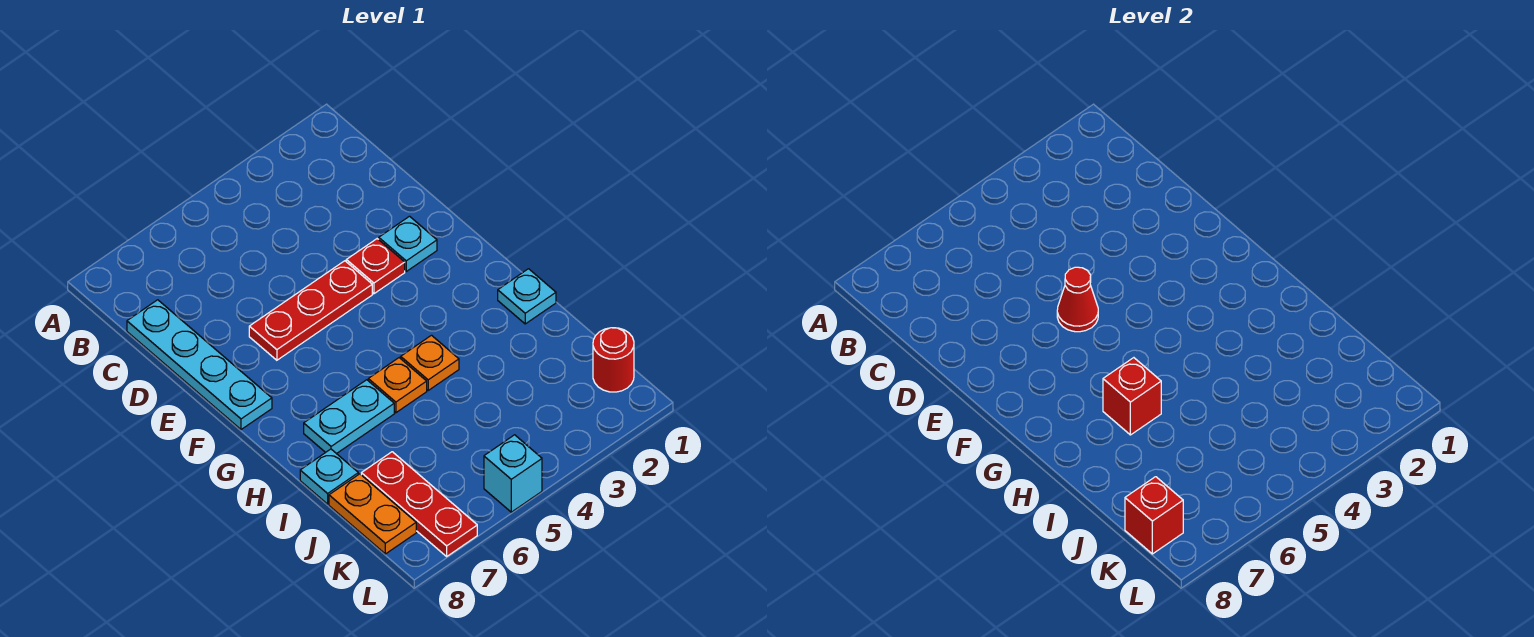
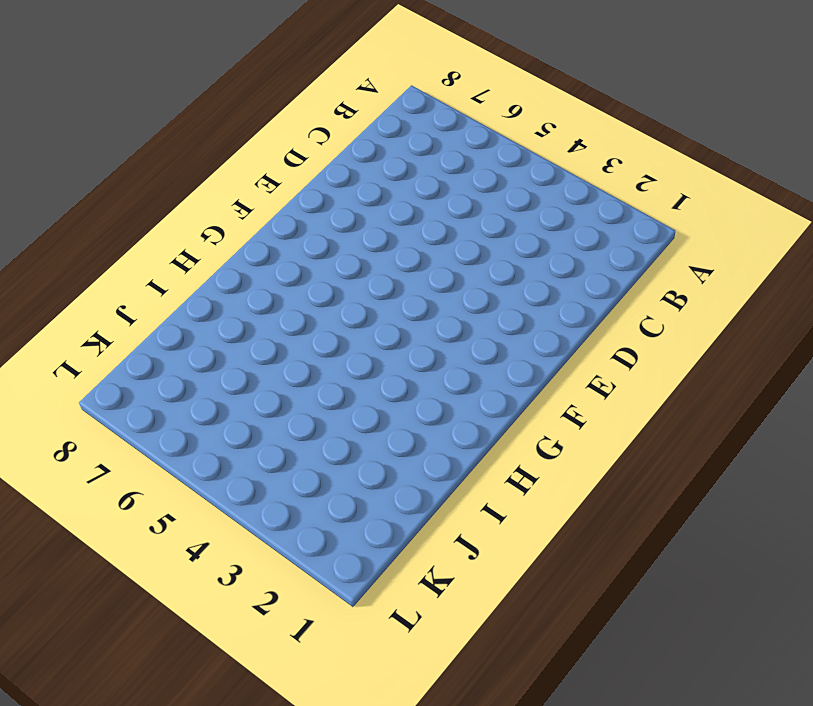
none -> cyan plate C8:F8 level 1
none -> cyan plate E2 level 1
none -> red plate E3 level 1

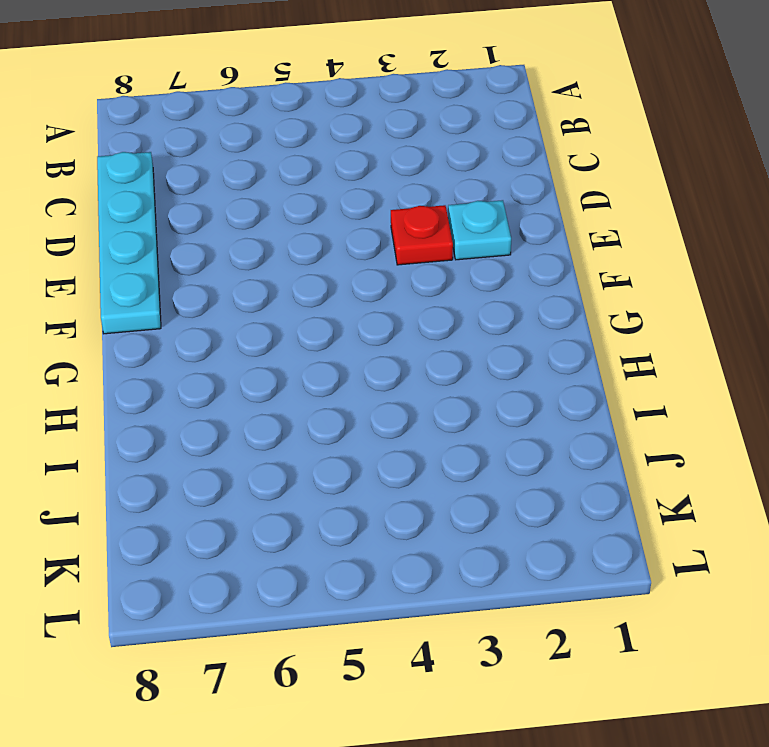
none -> red plate E4:E6 level 1
none -> cyan plate H1 level 1
none -> orange plate H4 level 1

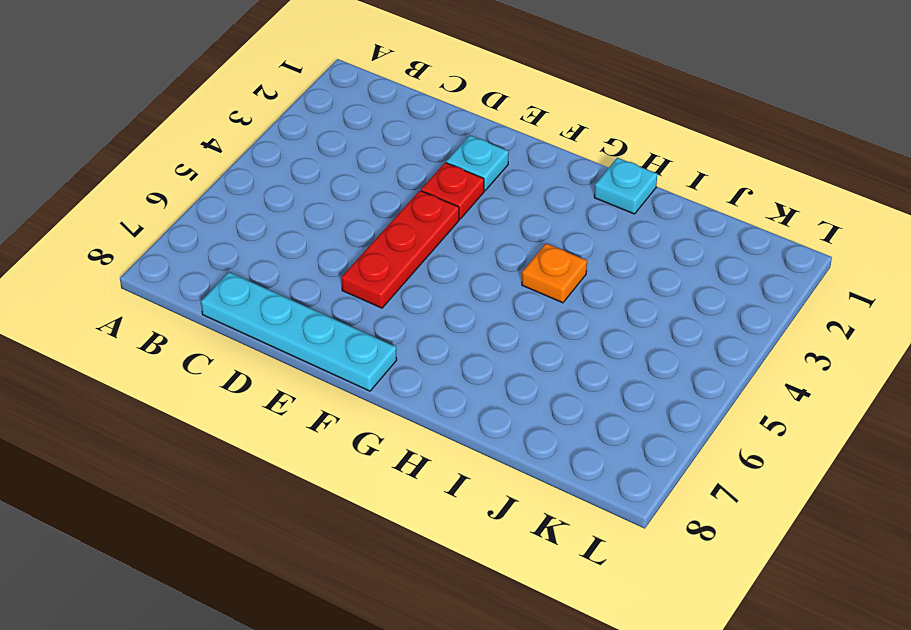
none -> orange plate H5 level 1
none -> cyan plate H6:H7 level 1
none -> cyan plate I8 level 1

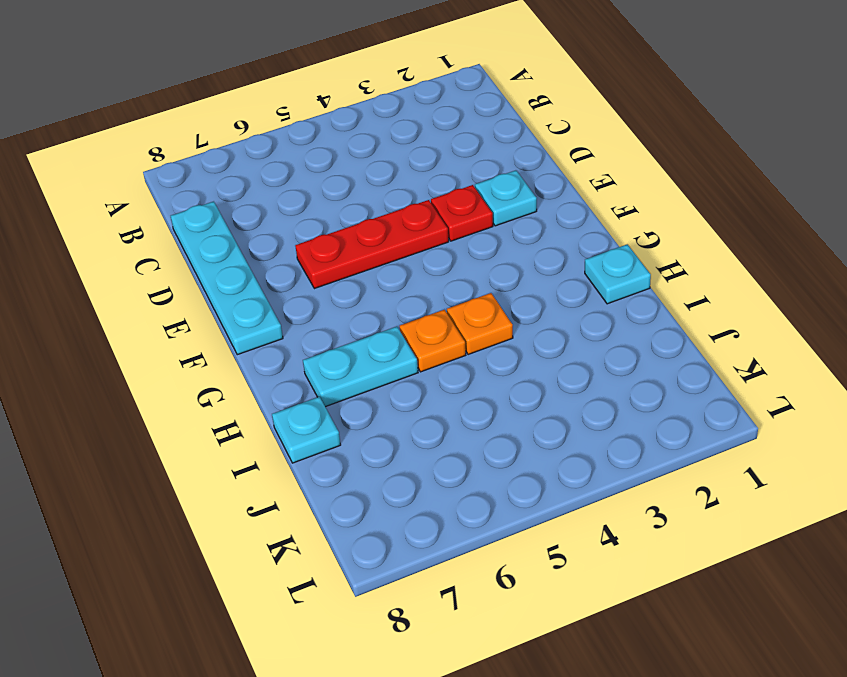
none -> red plate J7:L7 level 1
none -> orange plate J8:K8 level 1
none -> red round brick K1 level 1

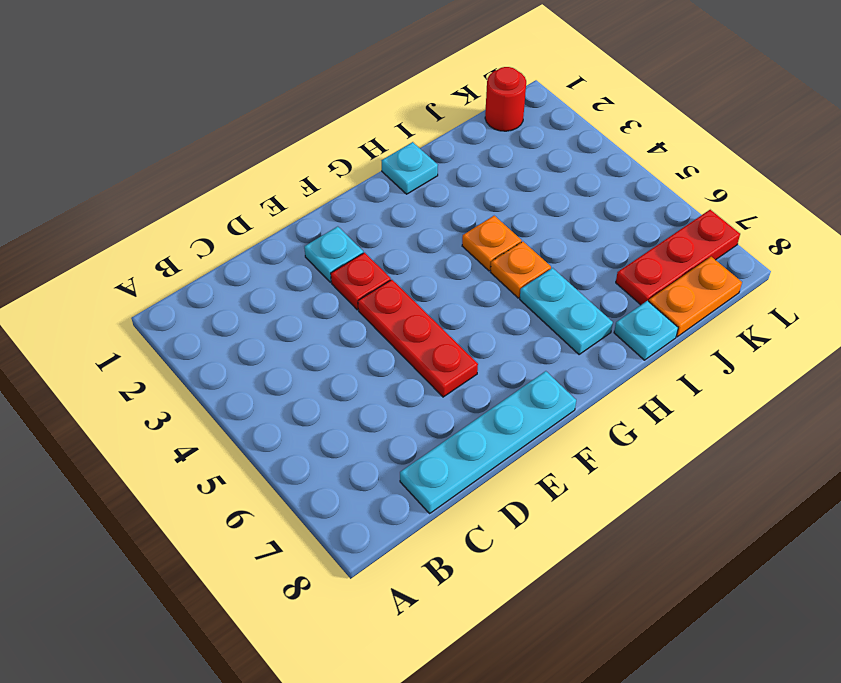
none -> cyan brick L5 level 1
none -> red cone E5 level 2
none -> red brick H6 level 2

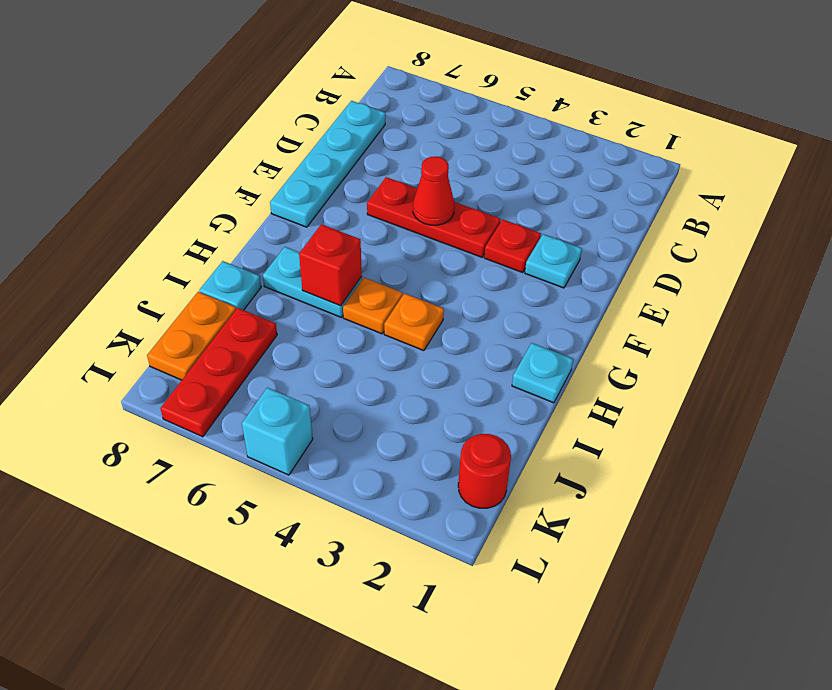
none -> red brick K8 level 2

